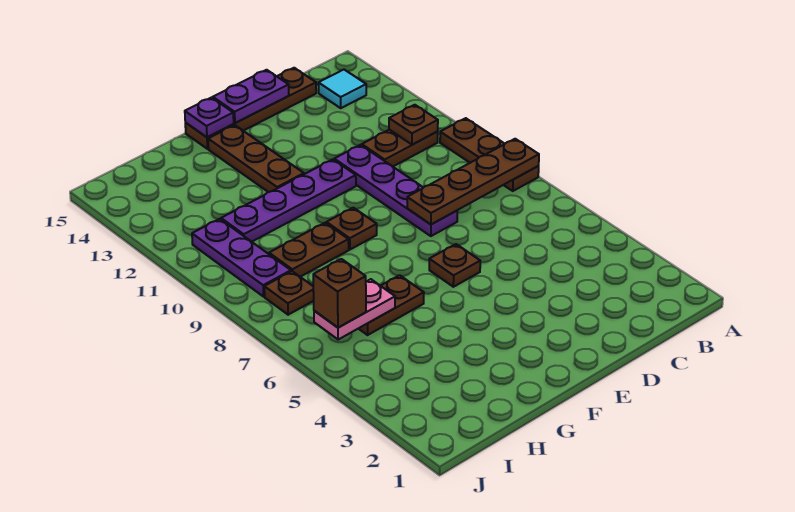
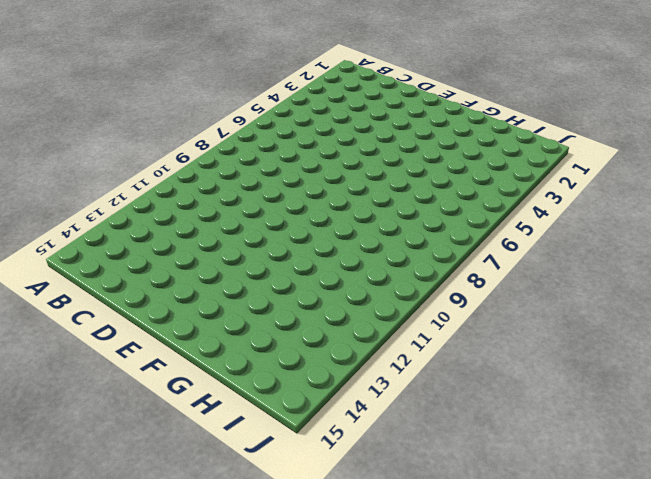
none -> brown plate A8:A10 level 1
none -> brown plate B11:C11 level 1
none -> cyan tile B14 level 1

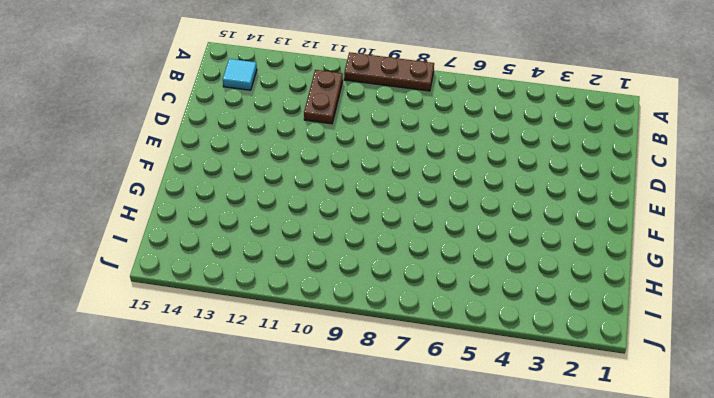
none -> brown plate C15:F15 level 1
none -> purple plate D8:D11 level 1
none -> brown plate E6 level 1

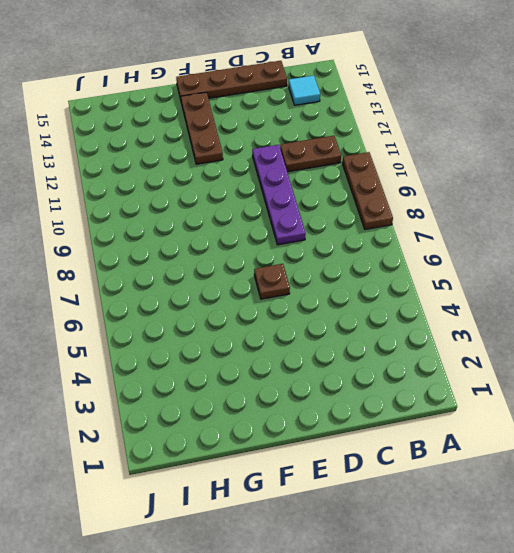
none -> purple plate E11:H11 level 1
none -> brown plate F9 level 1
none -> brown plate G6:H6 level 1

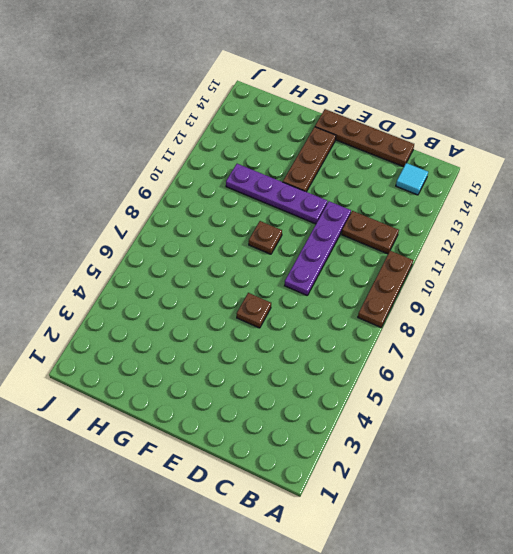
none -> brown plate G6:H6 level 1
none -> brown plate G9:H9 level 1
none -> brown plate I8 level 1

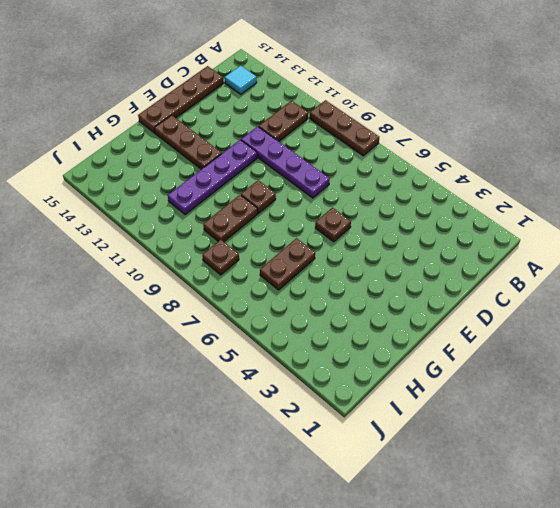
none -> purple plate I9:I11 level 1
none -> brown plate A8:D8 level 2
none -> brown plate B11 level 2

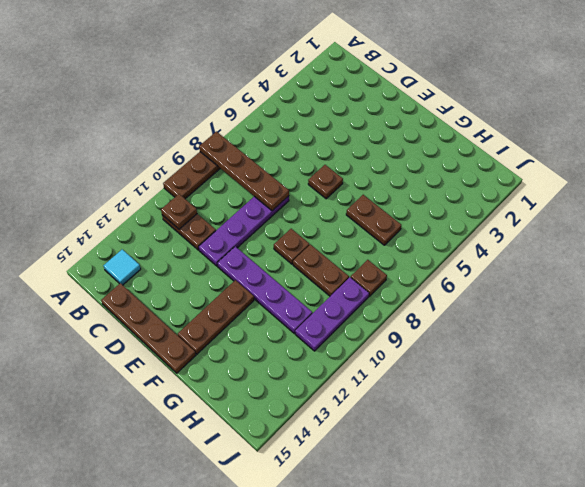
none -> purple plate D15:E15 level 2
none -> purple plate F15 level 2
none -> pink plate H6:I6 level 2

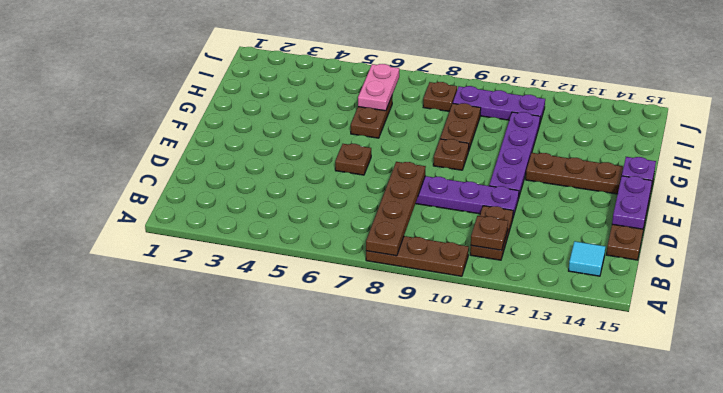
none -> brown brick I6 level 3

